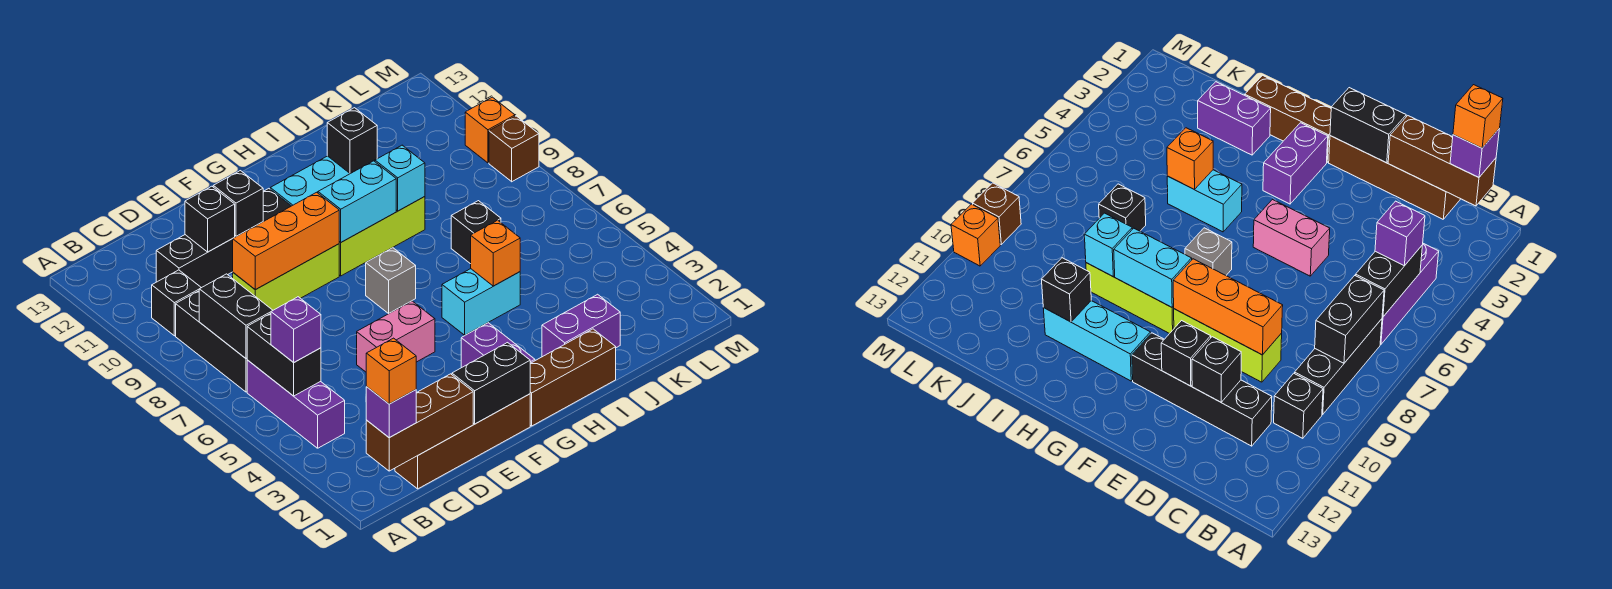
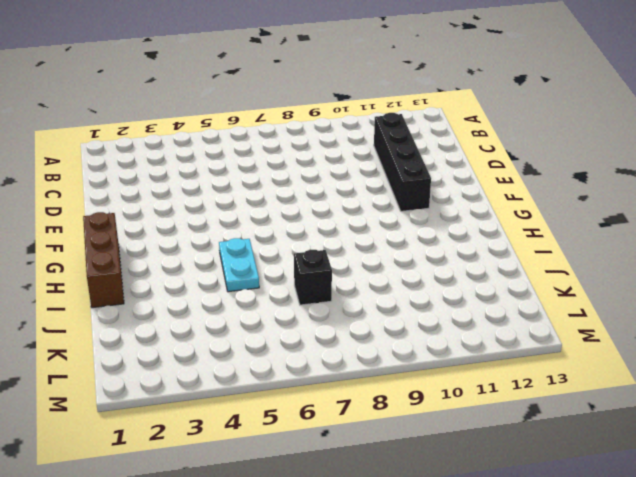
cyan plate H5:I5 level 1 -> cyan brick H5:I5 level 1
none -> purple brick B4:B6 level 1
none -> black brick B7:B9 level 1
none -> black brick B10 level 1
none -> brown brick C1:F1 level 1

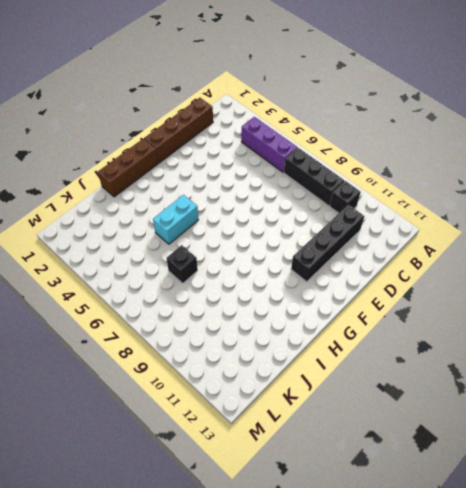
none -> lime brick D9:F9 level 1
none -> pink brick E5:F5 level 1
none -> purple brick G2:G3 level 1
none -> grey brick G7 level 1

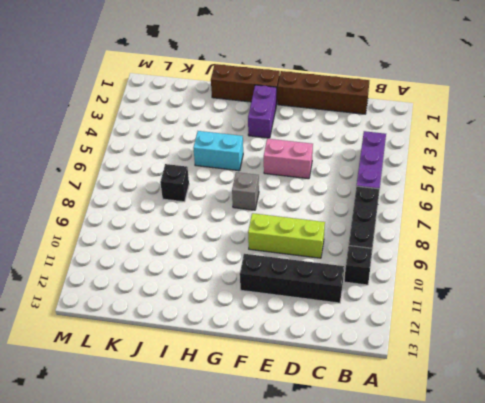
none -> lime brick G9:I9 level 1
none -> cyan brick G11:I11 level 1
none -> purple brick I2:J2 level 1
none -> brown brick M9 level 1

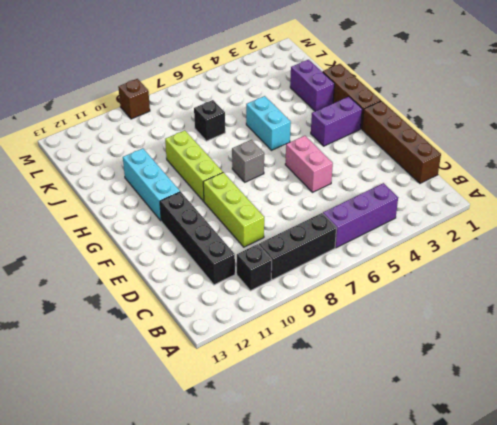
none -> orange brick M10 level 1
none -> brown brick B1:D1 level 2
none -> black brick B5:B6 level 2
none -> black brick B7:B8 level 2

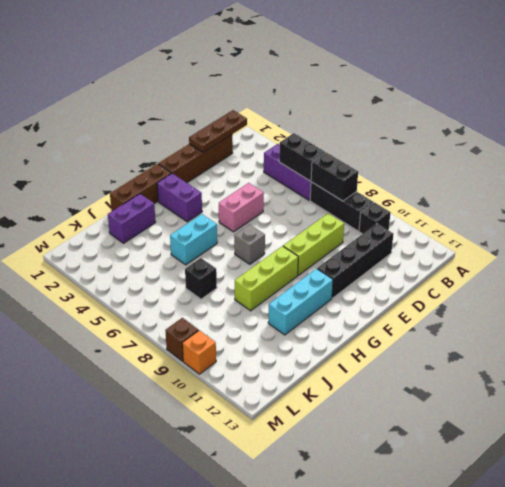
brown plate B1:D1 level 2 -> brown brick B1:D1 level 2
none -> orange brick D9:F9 level 2
none -> black brick D11 level 2
none -> black brick E1:F1 level 2
none -> black brick E11 level 2

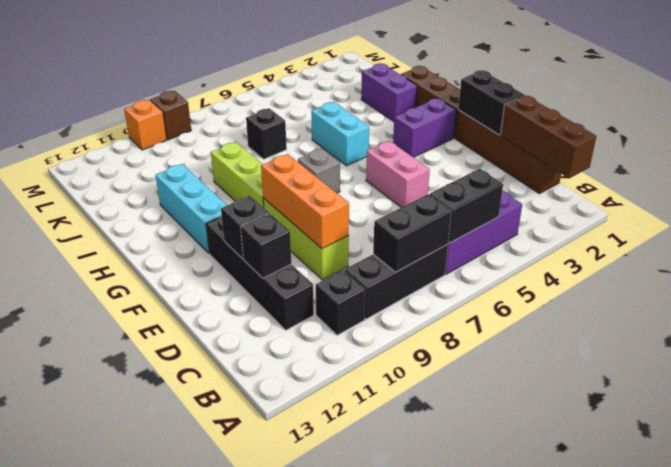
none -> cyan brick G9:H9 level 2
none -> orange brick I5 level 2
none -> cyan brick I9 level 2
none -> black brick I11 level 2

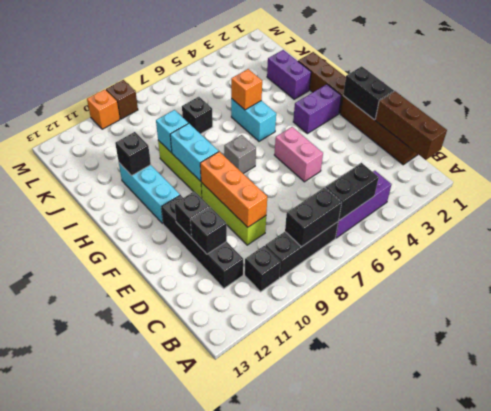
none -> purple brick B1 level 3
none -> purple brick B5 level 3
none -> orange brick B1 level 4

